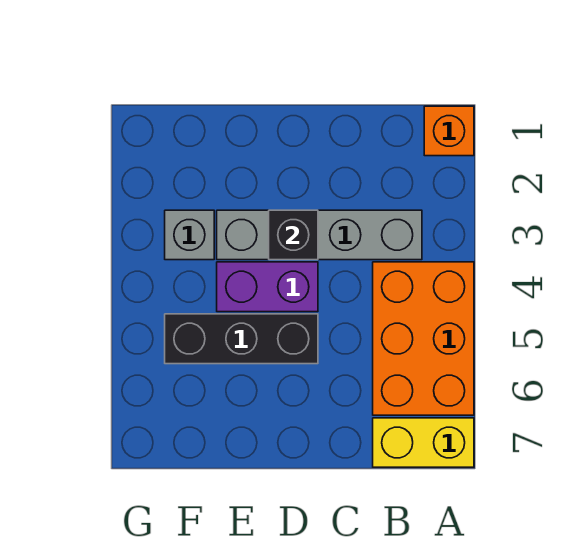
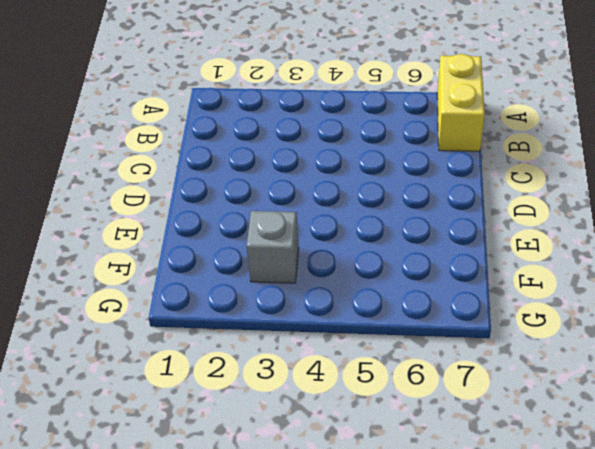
none -> orange brick A1 level 1
none -> orange brick A4:B6 level 1

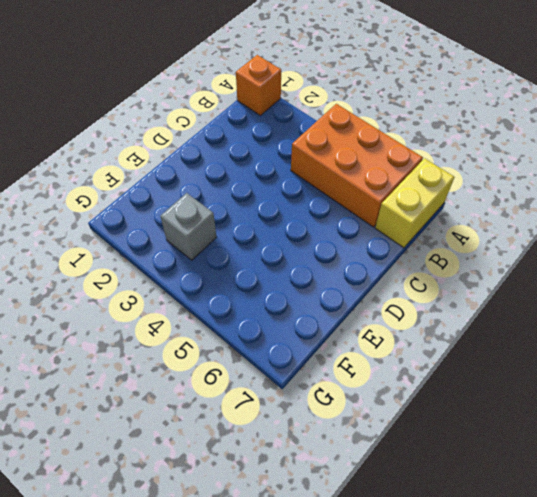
none -> grey brick B3:E3 level 1
none -> purple brick D4:E4 level 1

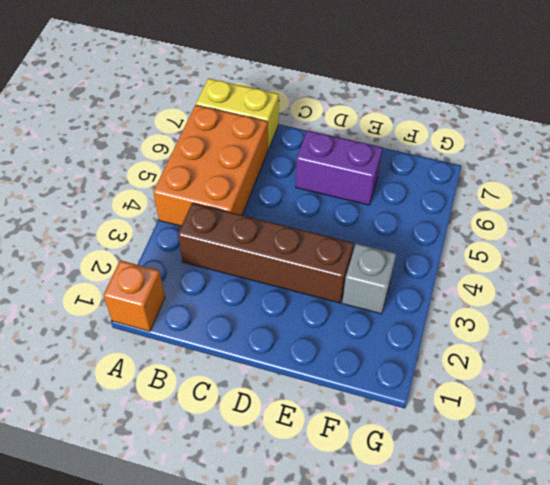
brown brick B3:E3 level 1 -> grey brick B3:E3 level 1
purple brick D6:E6 level 1 -> purple brick D4:E4 level 1
none -> black brick D5:F5 level 1
none -> black brick D3 level 2

